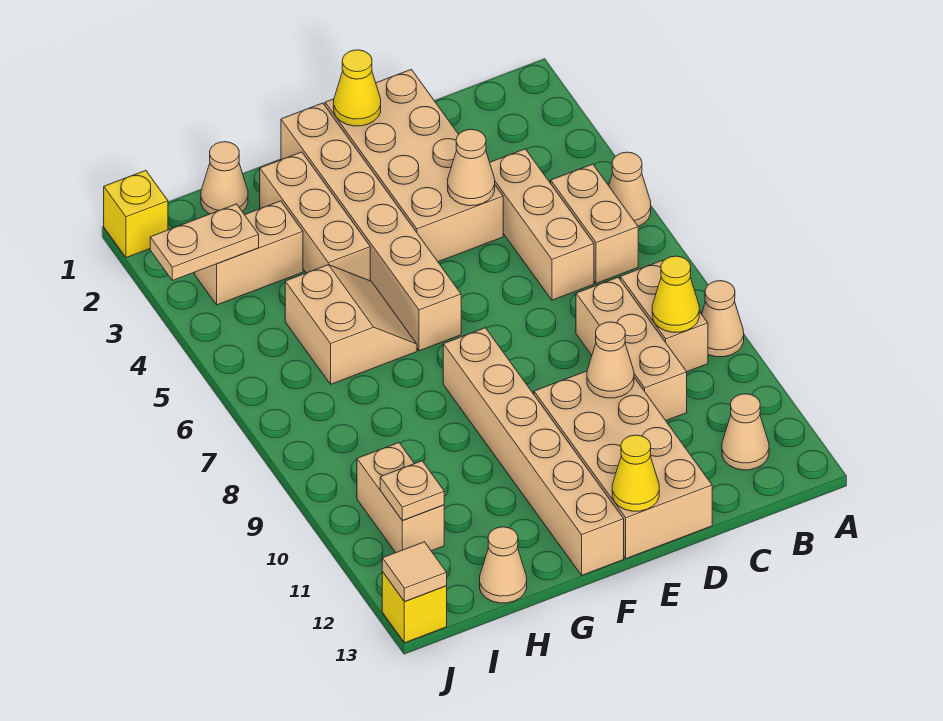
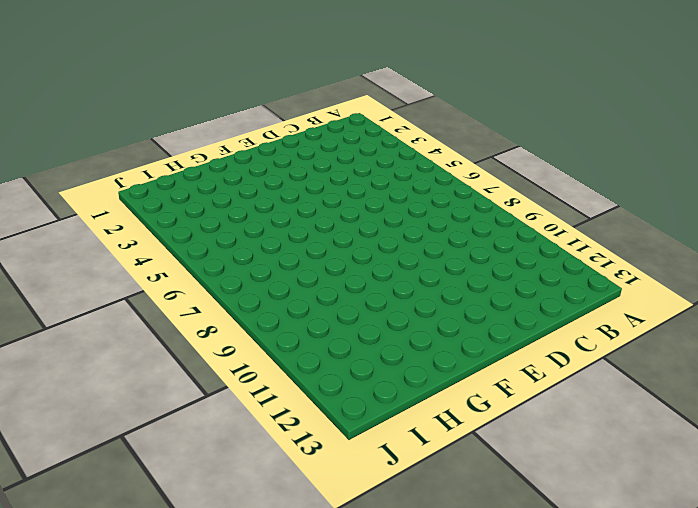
none -> tan cone A5 level 1
none -> tan cone A9 level 1
none -> tan brick B5:B6 level 1

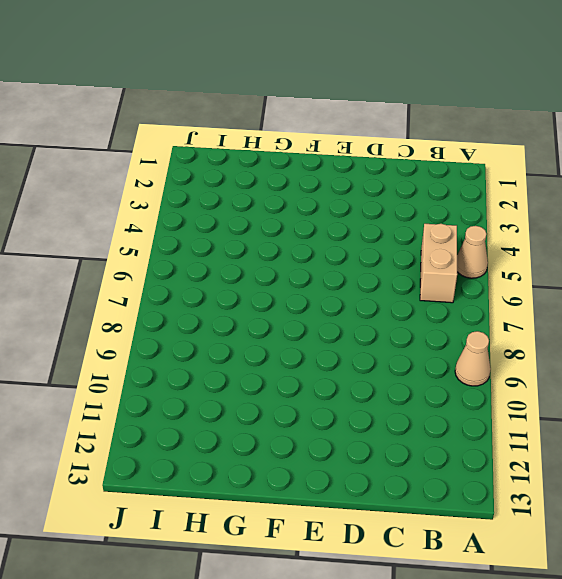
none -> tan brick B8:B9 level 1
none -> tan cone B12 level 1
none -> tan brick C4:C6 level 1

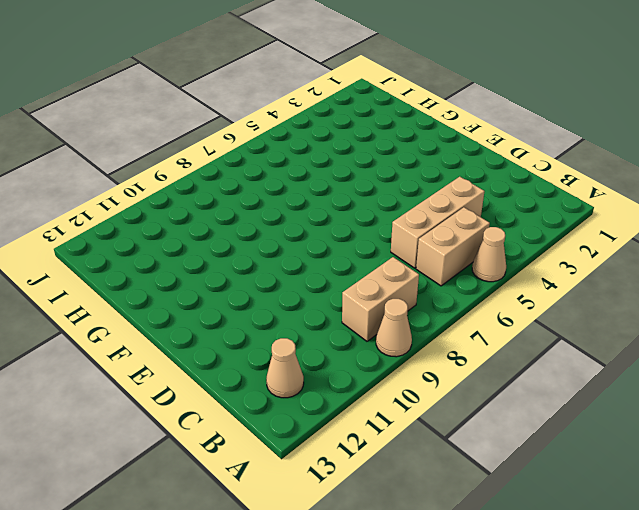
none -> tan brick C8:C10 level 1
none -> tan brick D1:E4 level 1
none -> tan brick D10:E13 level 1

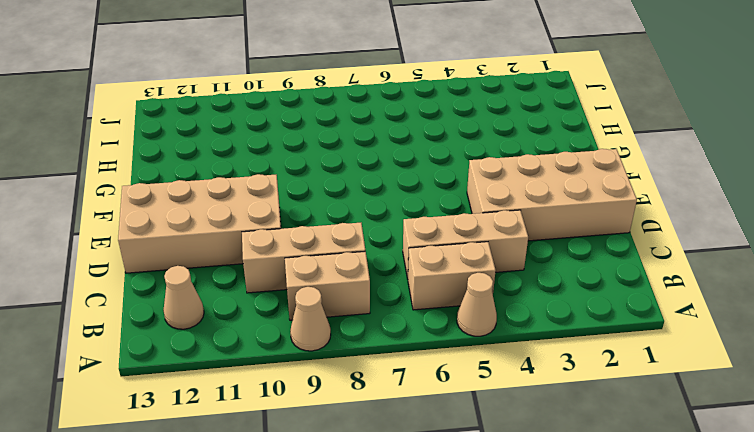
none -> tan brick F1:F6 level 1
none -> tan brick F8:F13 level 1
none -> tan brick G2:G4 level 1

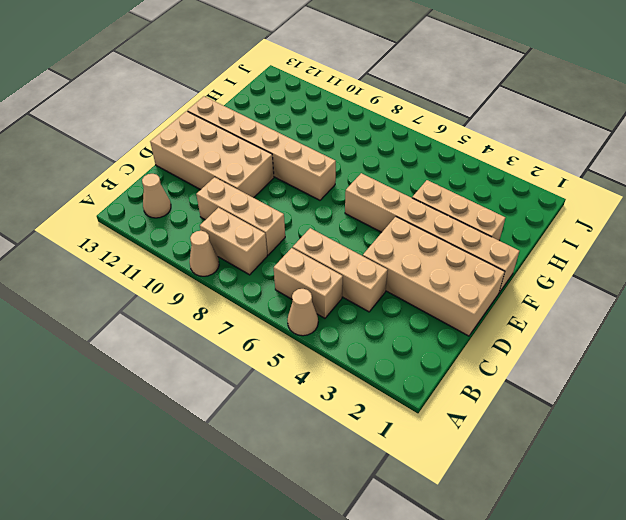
none -> tan slope G5:H6 level 1 top H
none -> tan cone H1 level 1
none -> tan brick H3:I3 level 1

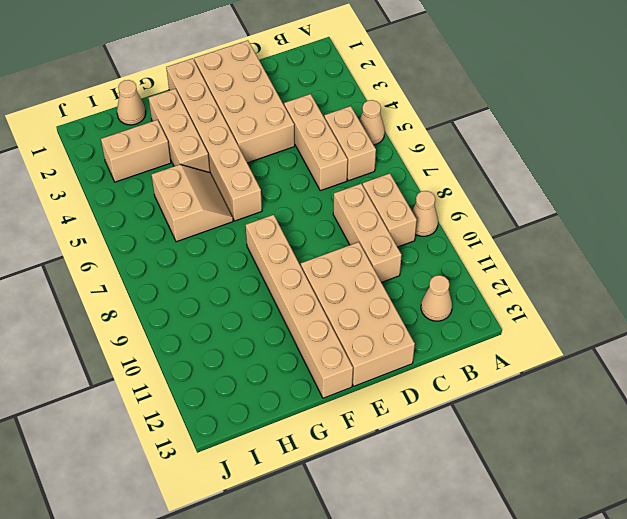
none -> tan cone H13 level 1
none -> tan brick I10:I11 level 1
none -> yellow brick J1 level 1

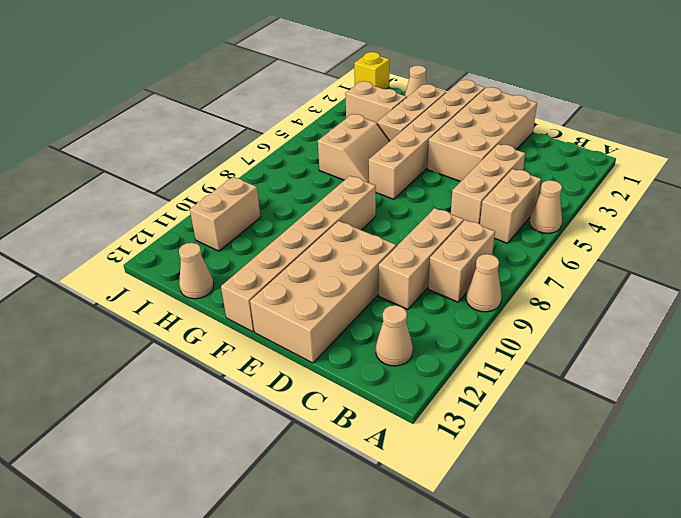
none -> yellow brick J13 level 1
none -> yellow cone B9 level 2
none -> tan cone D4 level 2

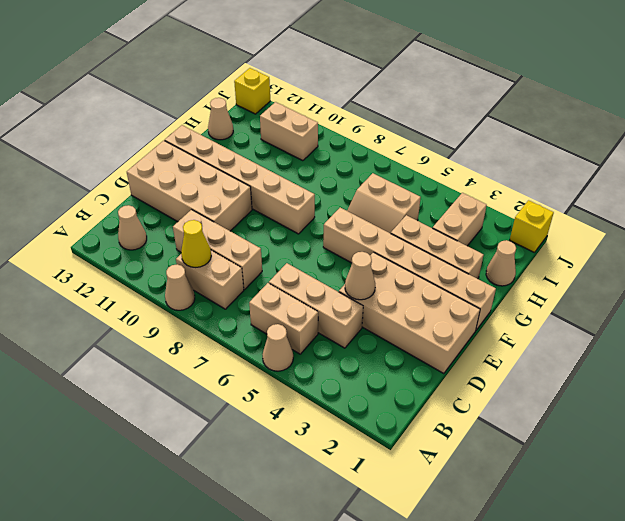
none -> tan cone D10 level 2
none -> yellow cone E1 level 2
none -> yellow cone E13 level 2

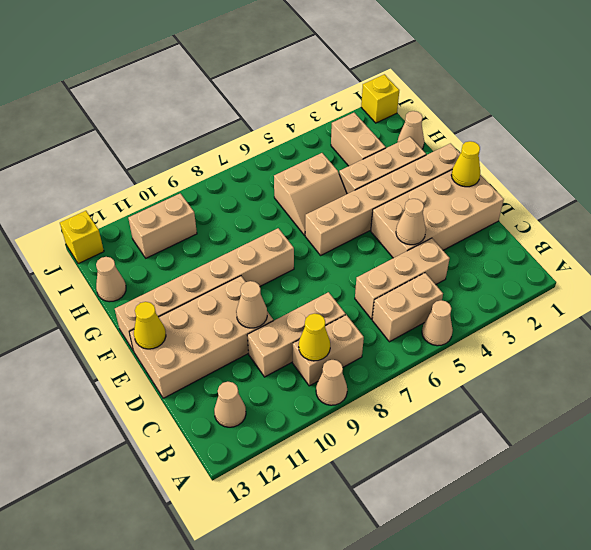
none -> tan plate I3:J3 level 2
none -> tan plate I11 level 2
none -> tan tile J13 level 2

